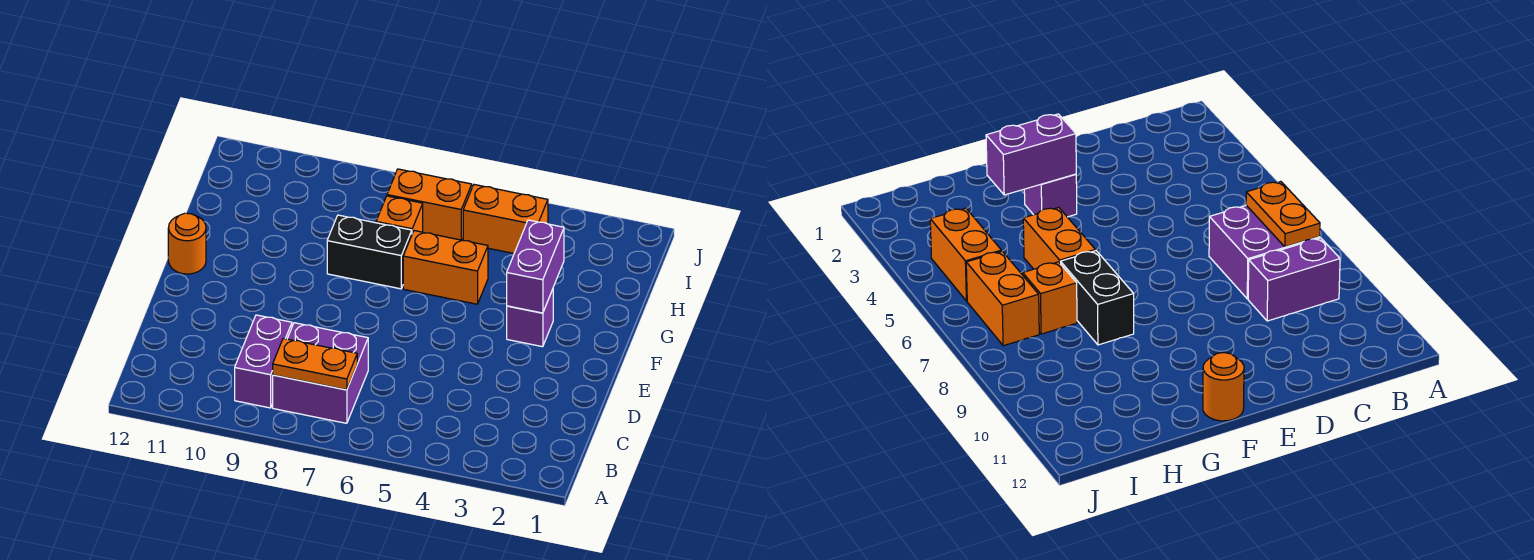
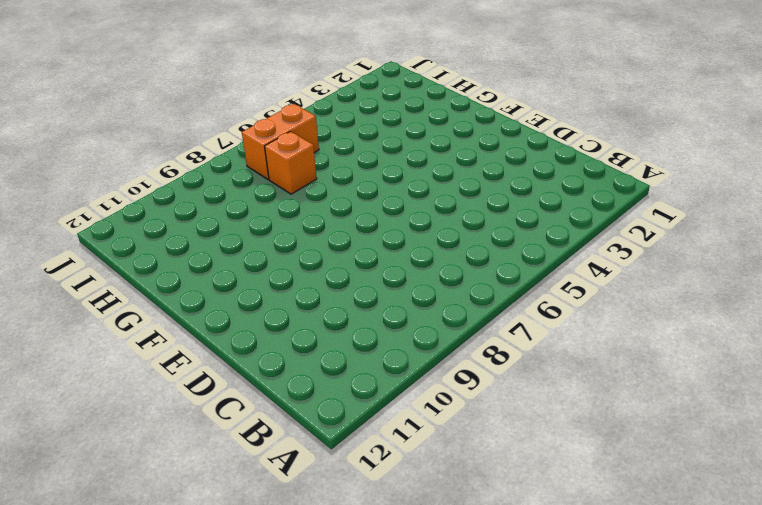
none -> purple brick B7:C8 level 1
none -> purple brick B9:C9 level 1

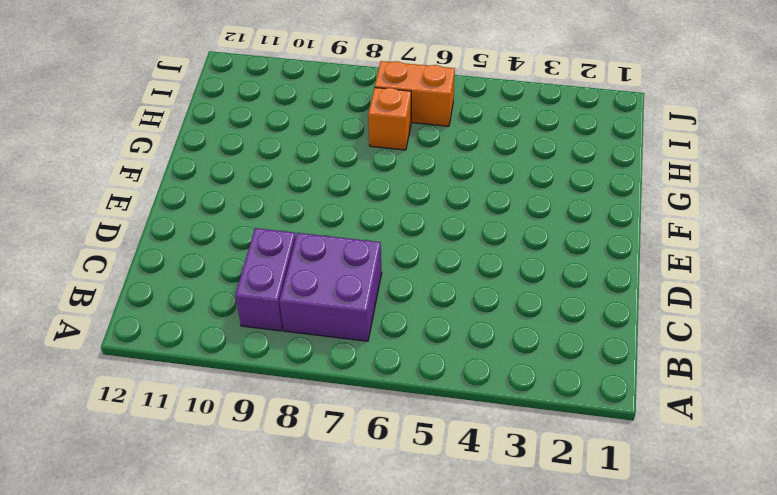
none -> purple brick F3 level 1
none -> orange round brick F12 level 1

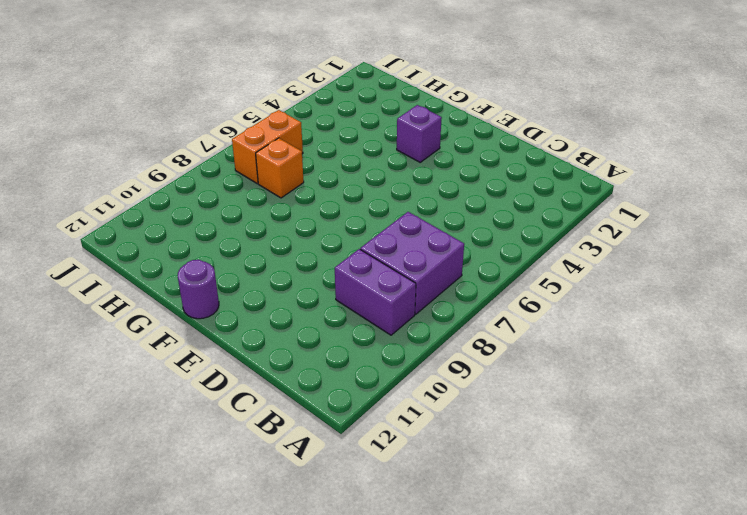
purple round brick F12 level 1 -> orange round brick F12 level 1
none -> orange brick G5:G6 level 1
none -> black brick G7:G8 level 1

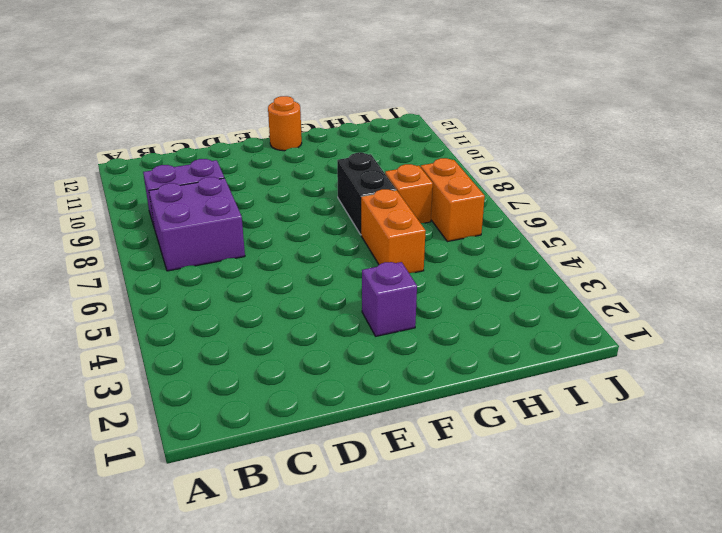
none -> orange brick I4:I5 level 1
none -> orange plate B7:B8 level 2

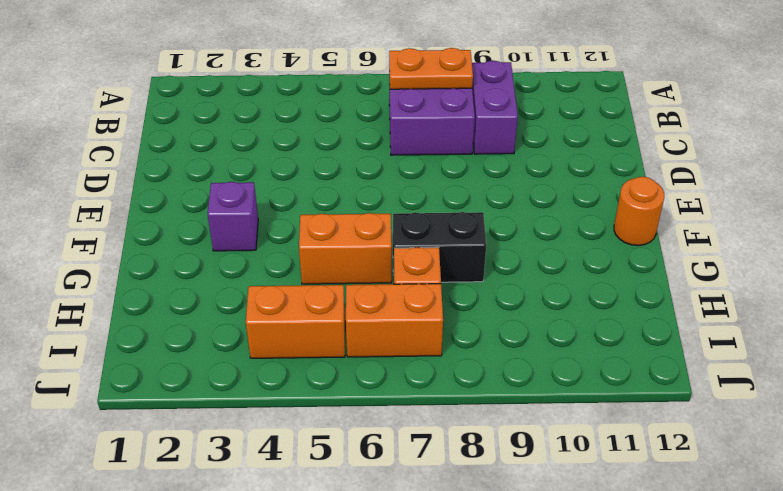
none -> purple brick F3:G3 level 2

